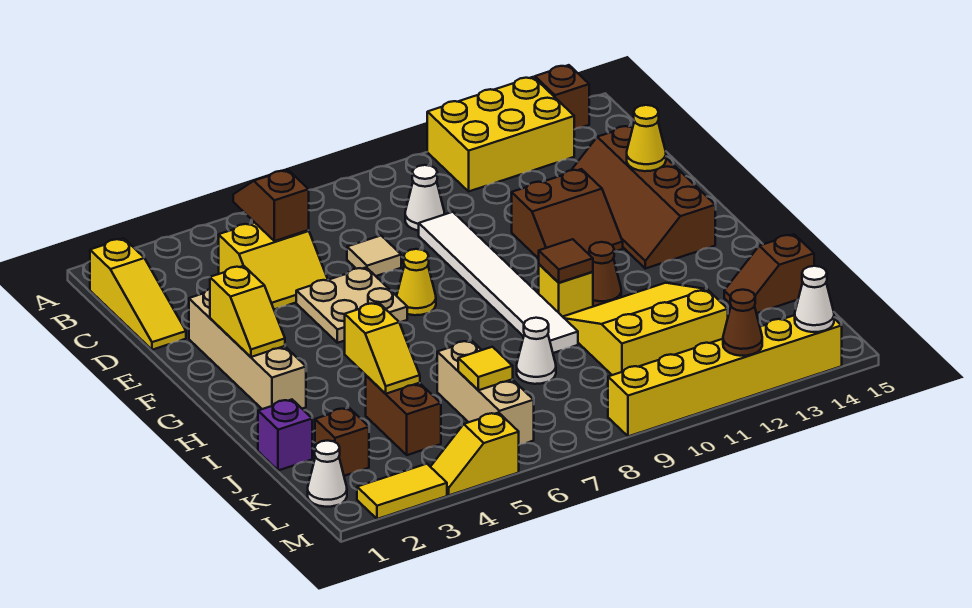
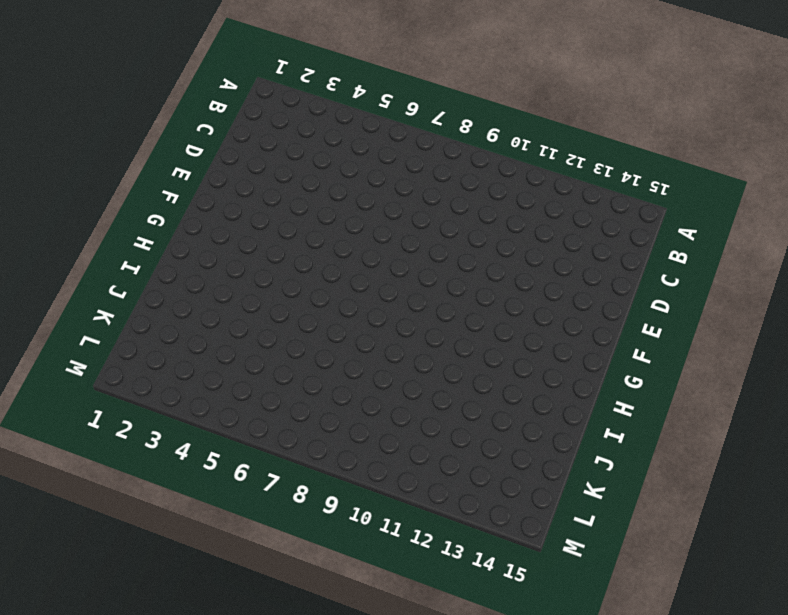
none -> yellow brick A11:B13 level 1
none -> brown brick A14 level 1
none -> yellow slope B1:D1 level 1 top B
none -> yellow slope C4:D5 level 1 top C

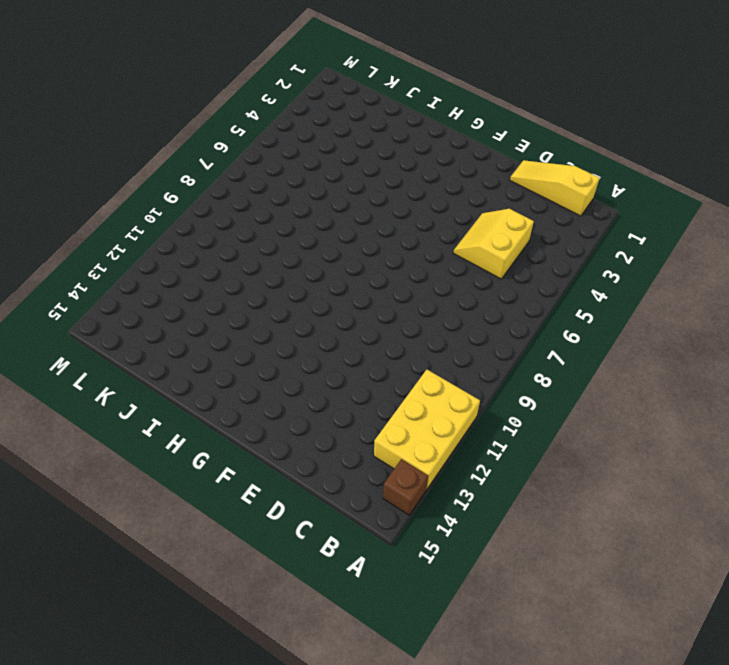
none -> white cone C9 level 1
none -> tan tile D7 level 1
none -> white tile D9:I9 level 1
none -> brown slope D13:G14 level 1 top 14

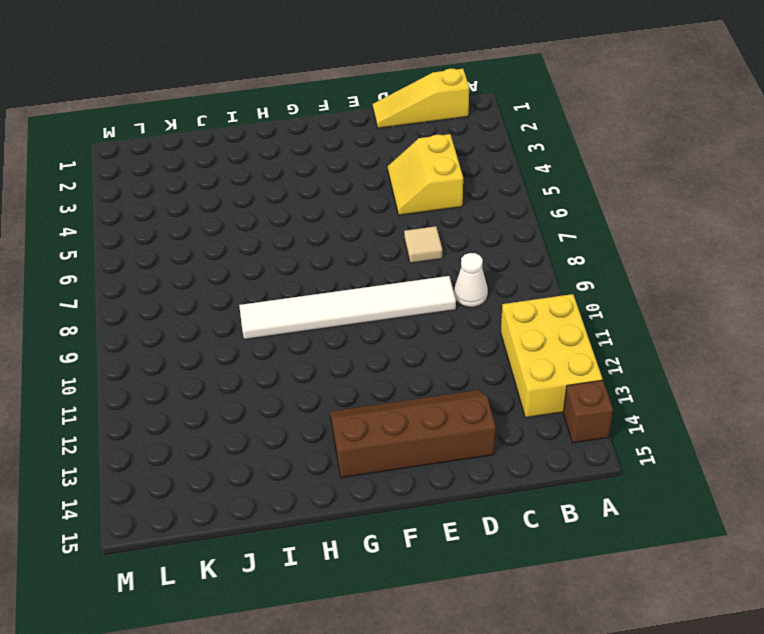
none -> tan brick E2:H2 level 1
none -> tan plate E5:F6 level 1
none -> brown slope E11:F12 level 1 top E
none -> yellow cone F7 level 1

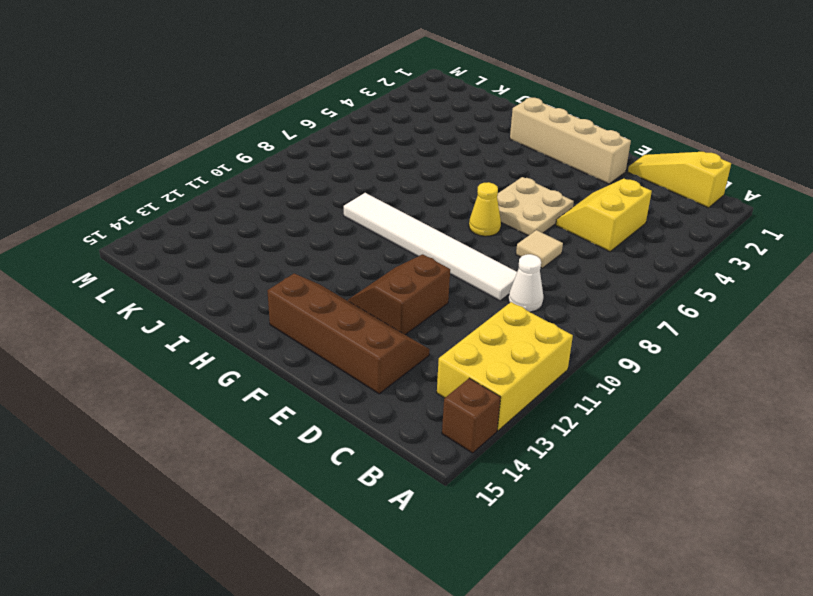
none -> yellow brick H10 level 1
none -> brown cone H11 level 1
none -> yellow slope I10:K12 level 1 top K
none -> purple brick J1 level 1

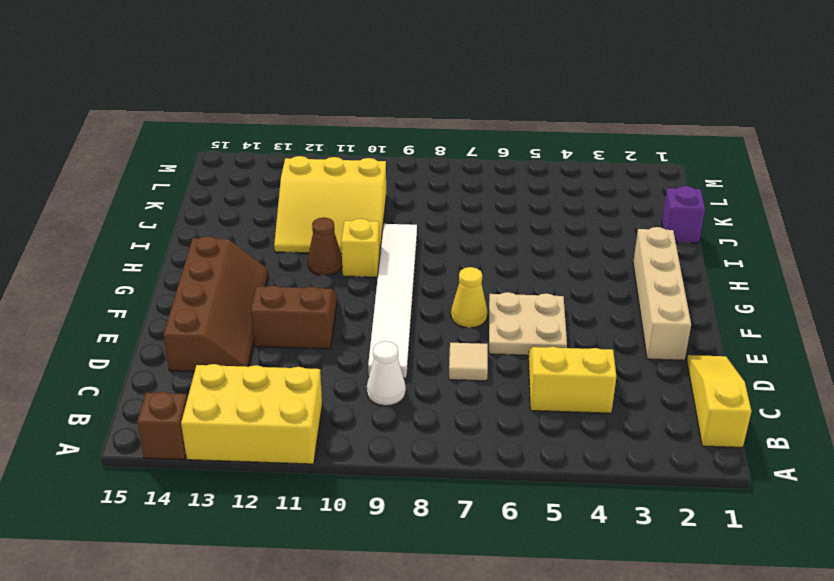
none -> brown brick J4:K4 level 1
none -> tan brick J6:L6 level 1
none -> white cone J8 level 1
none -> brown slope J14:J15 level 1 top 15

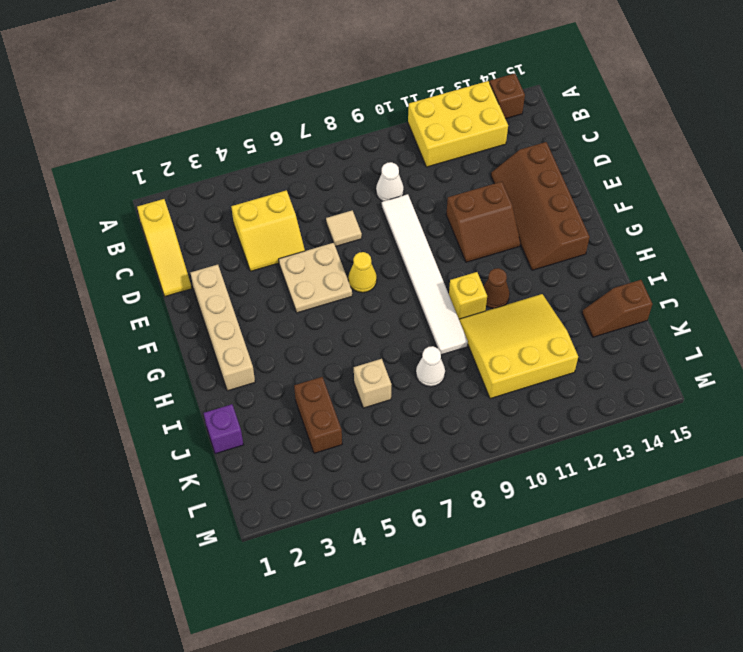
tan brick J6 level 1 -> tan brick J6:L6 level 1
none -> brown brick K2 level 1
none -> white cone L1 level 1
none -> yellow tile M2:M3 level 1
none -> yellow slope M4:M5 level 1 top 5

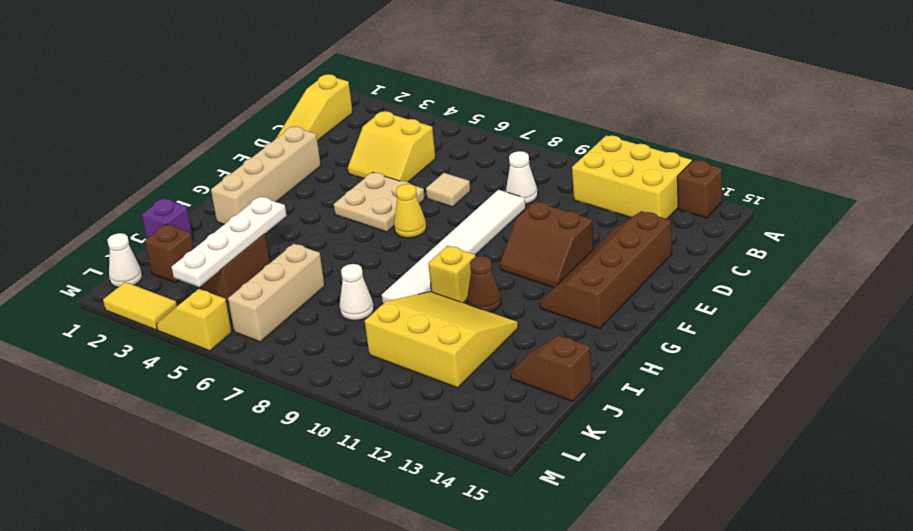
white plate I4:L4 level 2 -> yellow slope I4:J4 level 2 top I
none -> yellow brick M9:M14 level 1
none -> brown slope B5:C5 level 2 top C
none -> yellow cone E14 level 2
none -> yellow slope F2:G2 level 2 top F

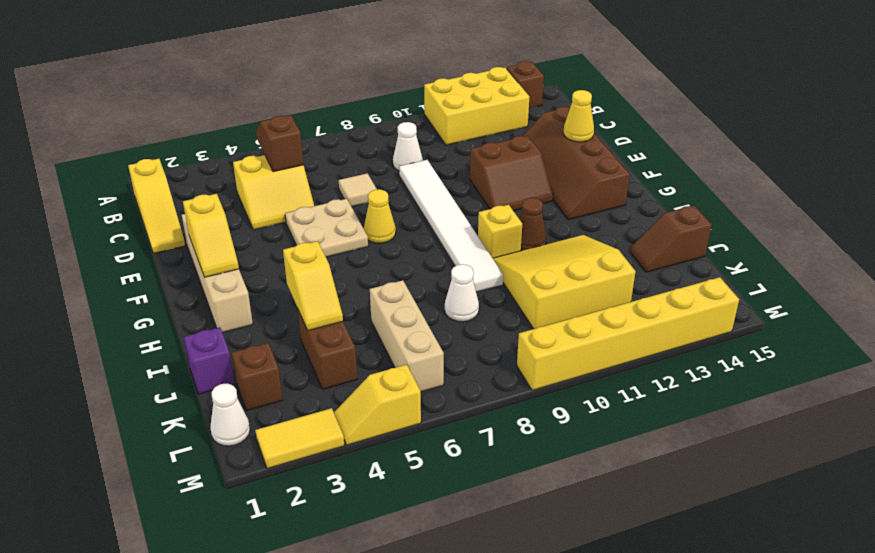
none -> brown tile H10 level 2
none -> yellow tile K6 level 2
none -> brown cone M12 level 2
none -> white cone M14 level 2

